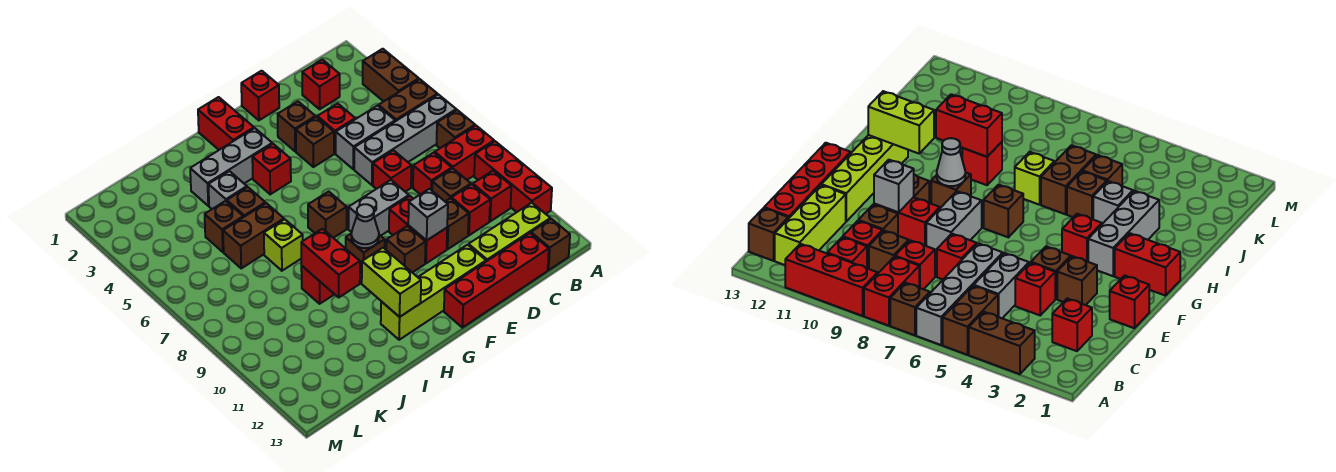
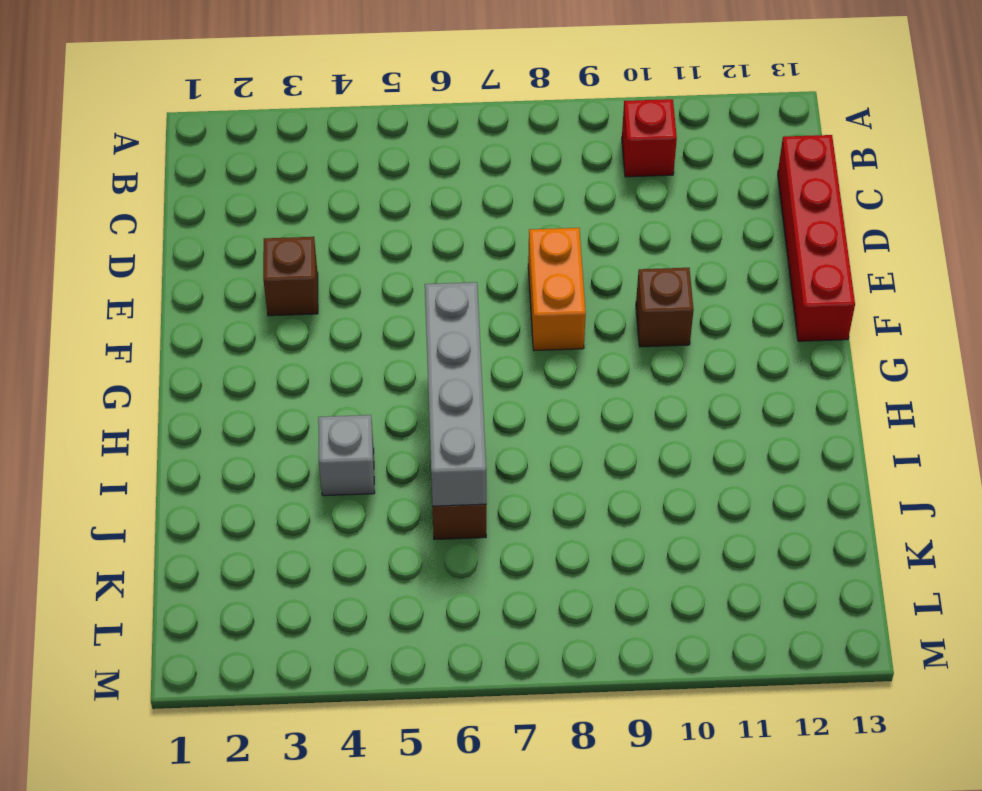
orange brick E8:F8 level 1 -> grey brick E8:F8 level 1
grey brick G6:J6 level 2 -> grey brick A6:D6 level 1
none -> brown brick A3:A4 level 1
none -> brown brick A5:B5 level 1
none -> brown brick A7 level 1
none -> red brick A8:B8 level 1

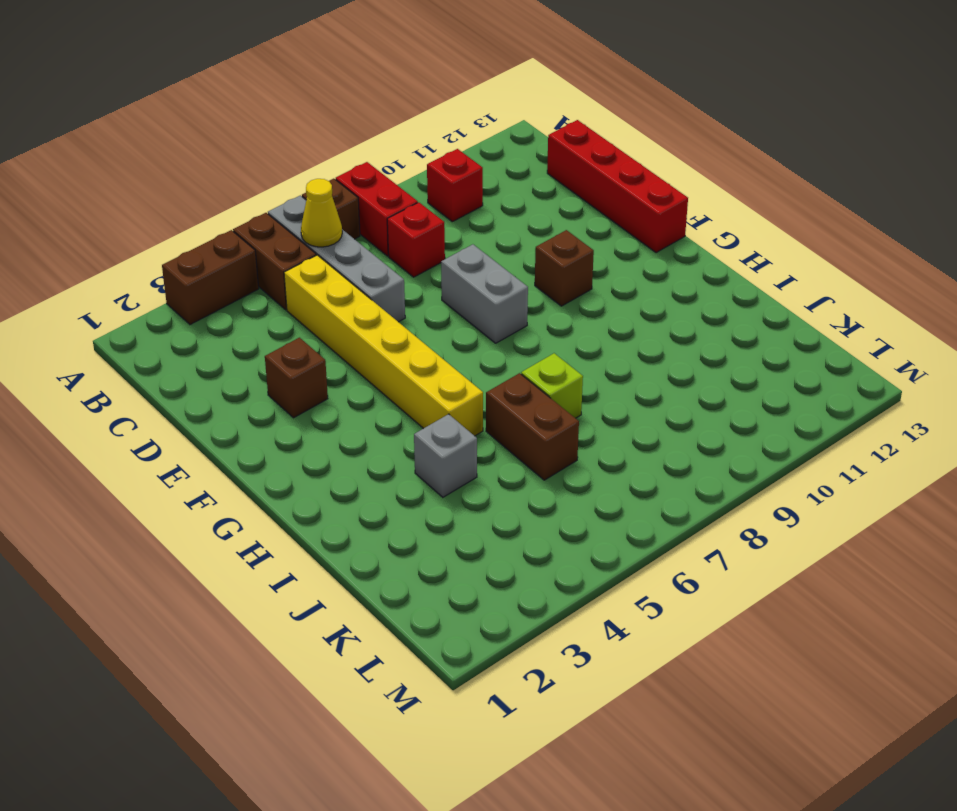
yellow cone B6 level 2 -> none
yellow brick C5:H5 level 1 -> grey brick C5:D5 level 1
none -> red brick A9:A11 level 1
none -> lime brick B12:D12 level 1
none -> brown brick B13 level 1
none -> red brick C2 level 1

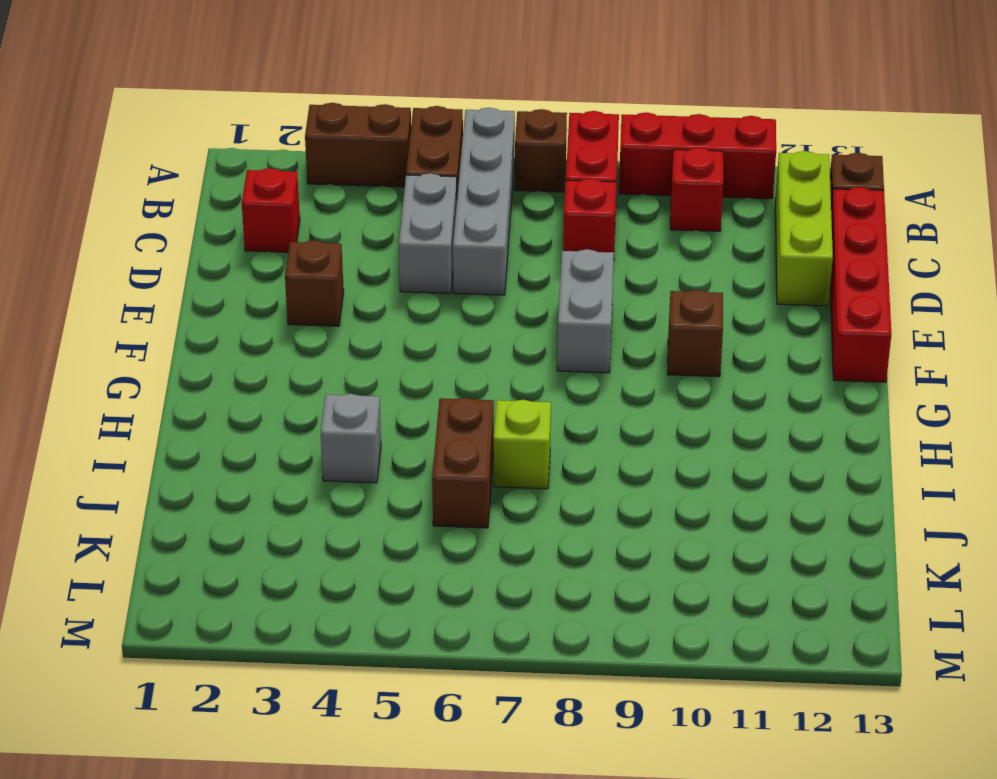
none -> brown brick C9 level 1
none -> red brick C10 level 1
none -> red brick D4 level 1
none -> red brick D7 level 1

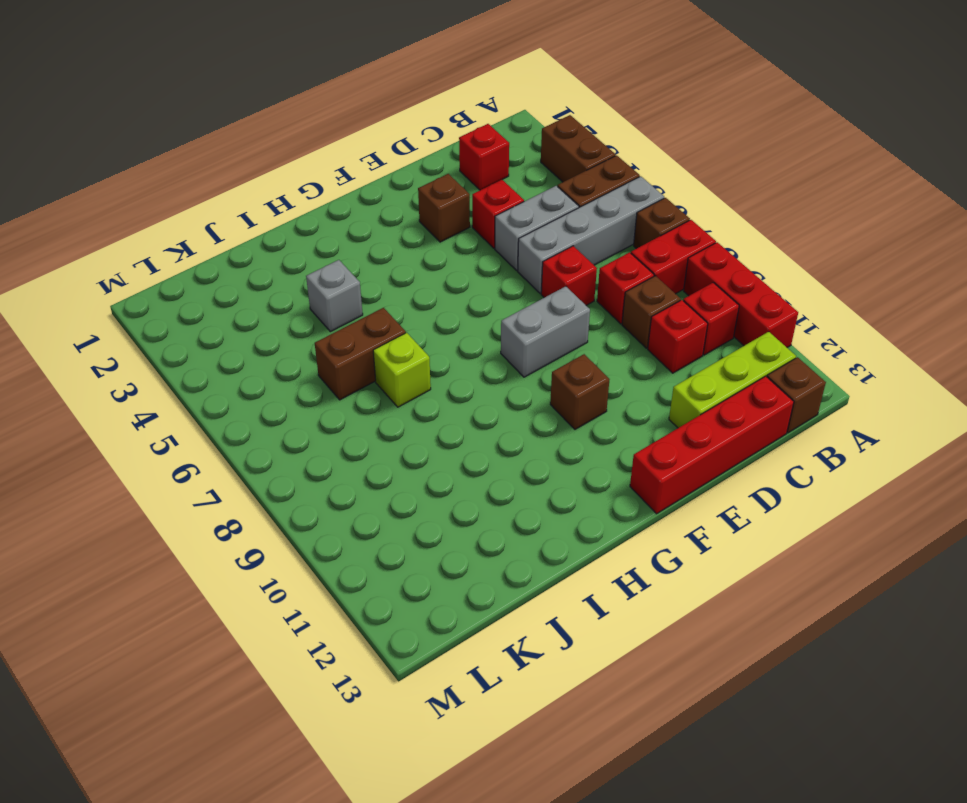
none -> brown brick D10 level 1
none -> red brick E1 level 1
none -> brown brick E4 level 1
none -> red brick E9:E10 level 1

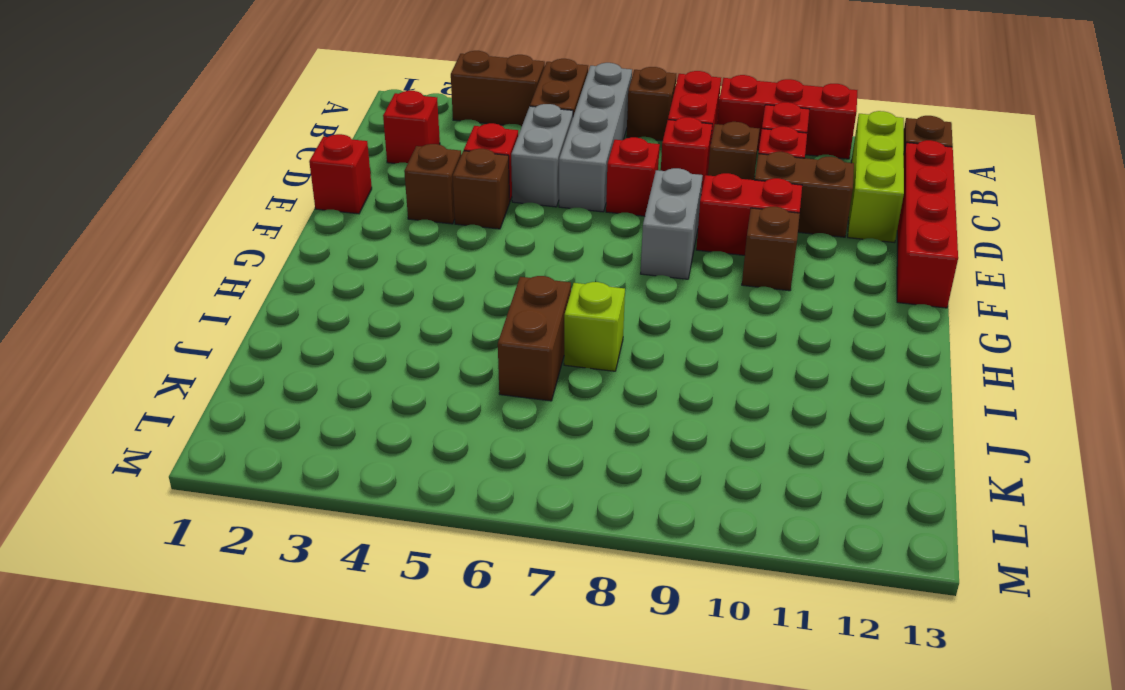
brown brick D10:D11 level 1 -> brown brick D10 level 1
none -> lime brick E12:H12 level 1
none -> red brick G1:G2 level 1
none -> grey brick G3:I3 level 1
none -> red brick G4 level 1

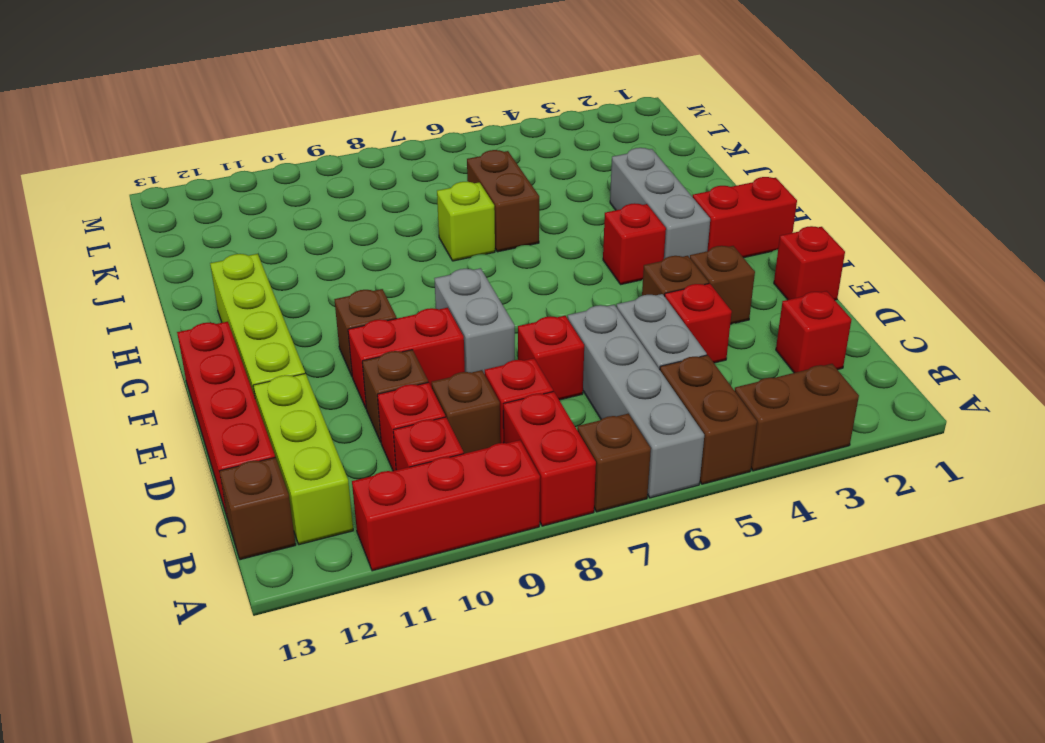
none -> brown brick G7 level 1
none -> brown brick G9 level 1
none -> grey brick I4 level 1
none -> brown brick I5 level 1

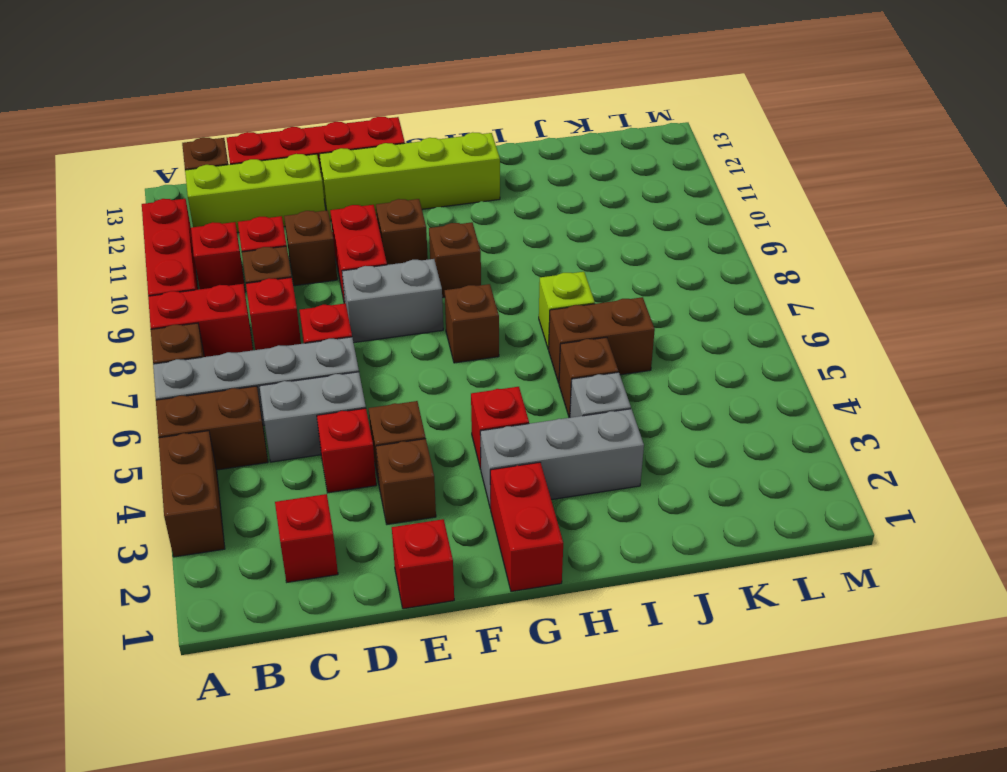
none -> red brick I9 level 1
none -> brown brick J5 level 1
none -> grey brick E10 level 2
none -> grey cone G9 level 2

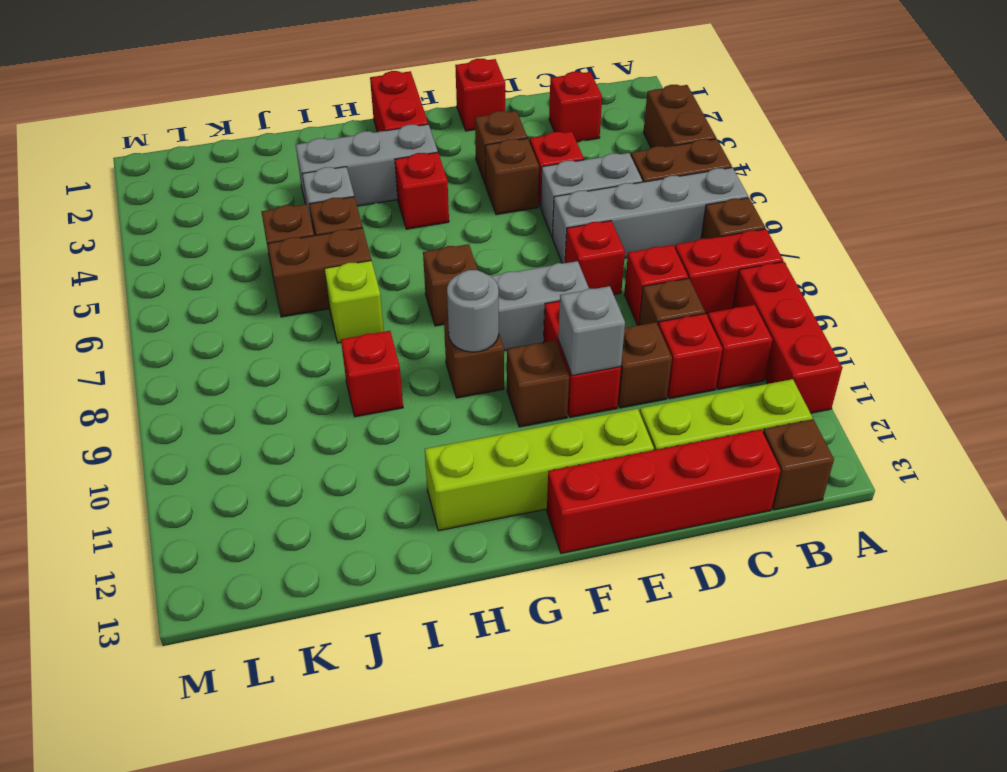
grey round brick G9 level 2 -> grey cone G9 level 2
none -> lime brick H11:H12 level 2
none -> red brick I9:I10 level 2

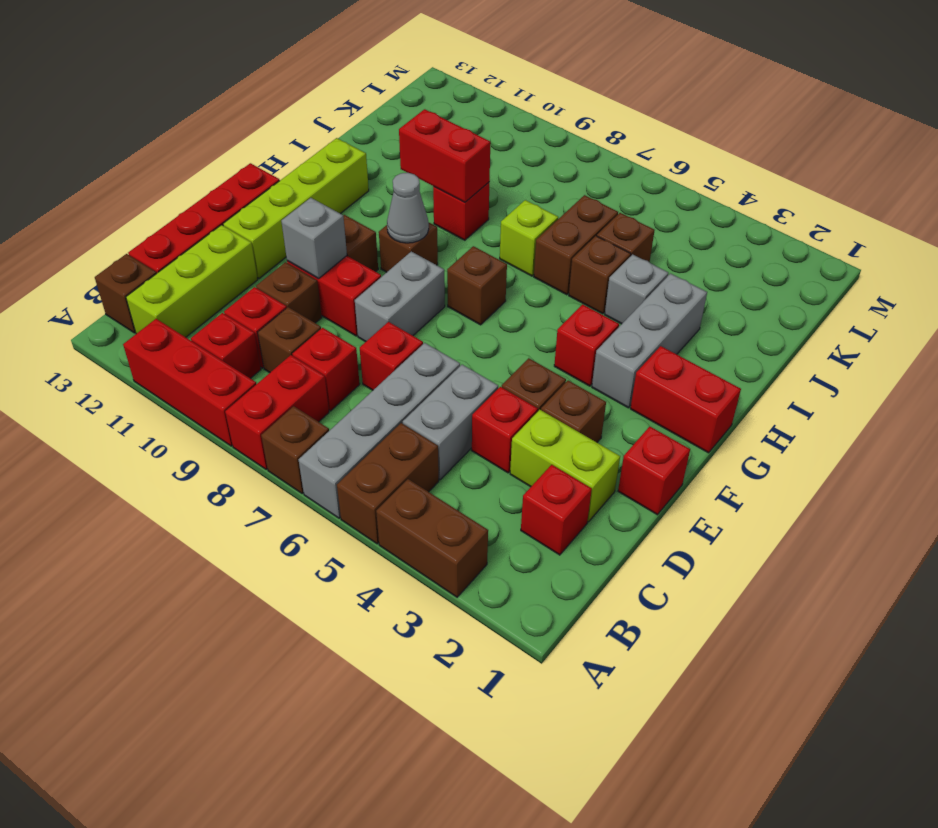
lime brick D2:D3 level 1 -> lime brick H11:H12 level 2

